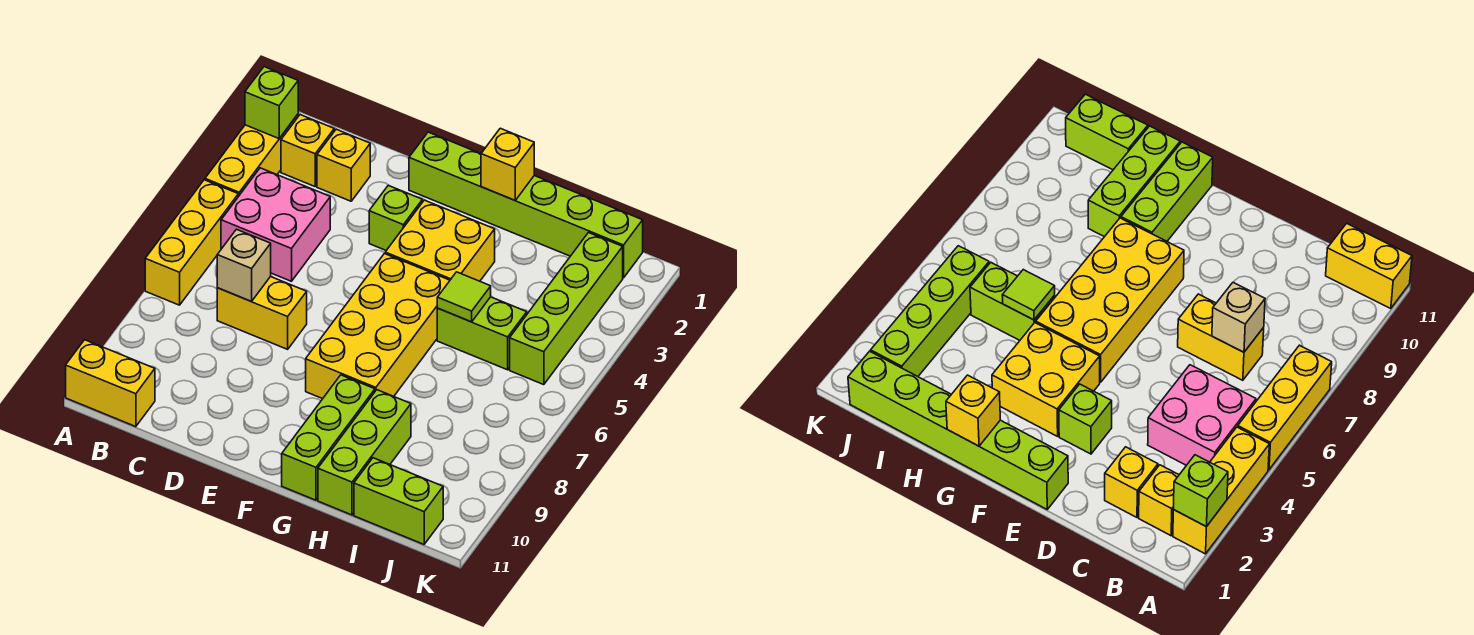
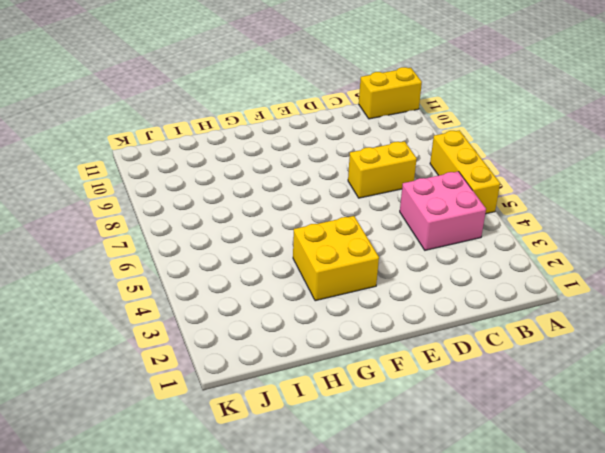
none -> yellow brick A2:A4 level 1
none -> yellow brick B2 level 1
none -> yellow brick C2 level 1

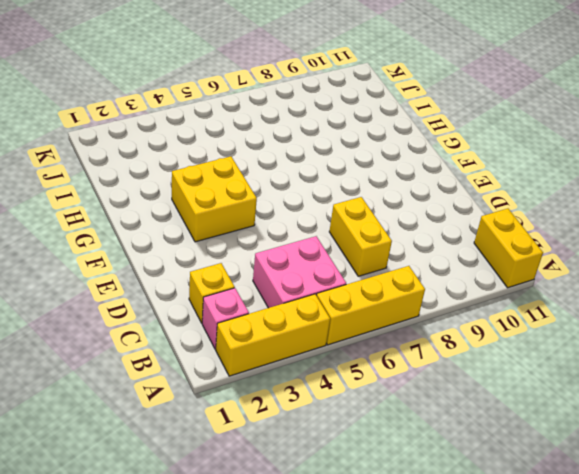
pink brick B2 level 1 -> yellow brick B2 level 1
none -> lime brick E1:J1 level 1
none -> lime brick E3 level 1
none -> yellow brick F5:G8 level 1

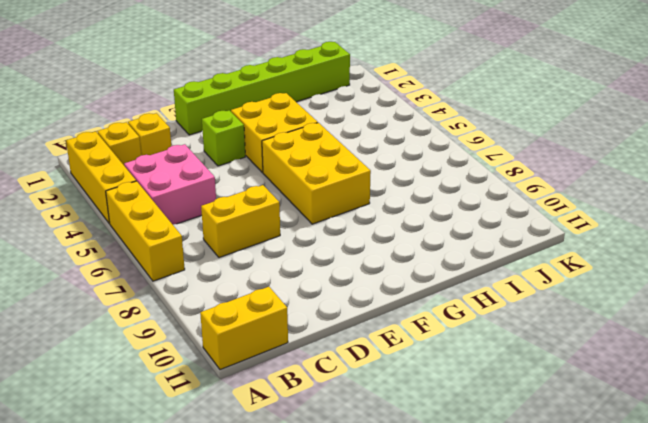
yellow brick F5:G7 level 1 -> yellow brick F5:G8 level 1
none -> lime brick G9:G11 level 1
none -> lime brick H5:I5 level 1
none -> lime brick H9:H11 level 1

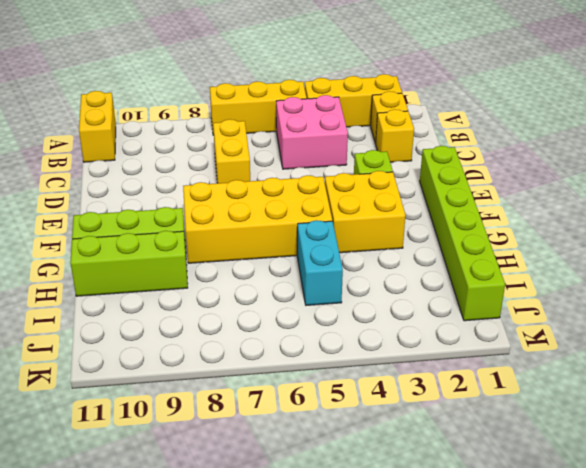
cyan brick H5:I5 level 1 -> lime brick H5:I5 level 1
none -> lime brick I11:J11 level 1
none -> lime brick J2:J5 level 1
none -> lime brick A2 level 2

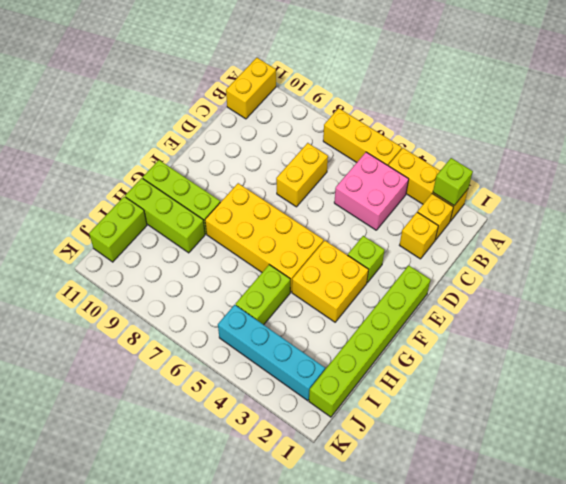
cyan brick J2:J5 level 1 -> lime brick J2:J5 level 1
none -> tan brick C7 level 2
none -> yellow brick G1 level 2
none -> lime tile H5 level 2

